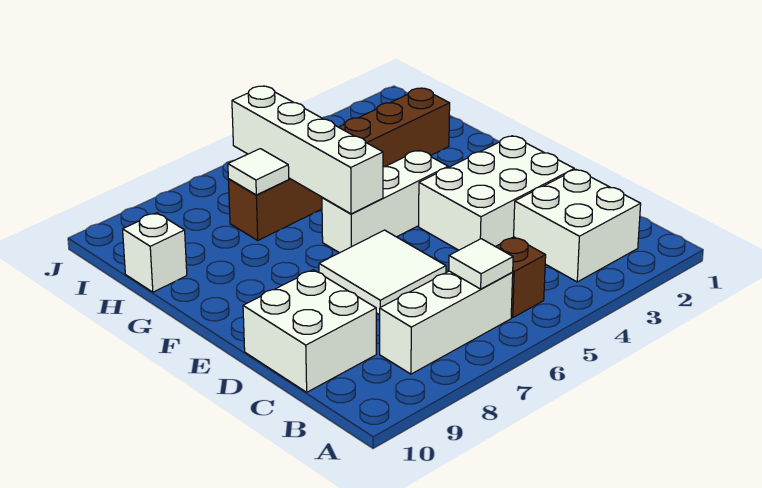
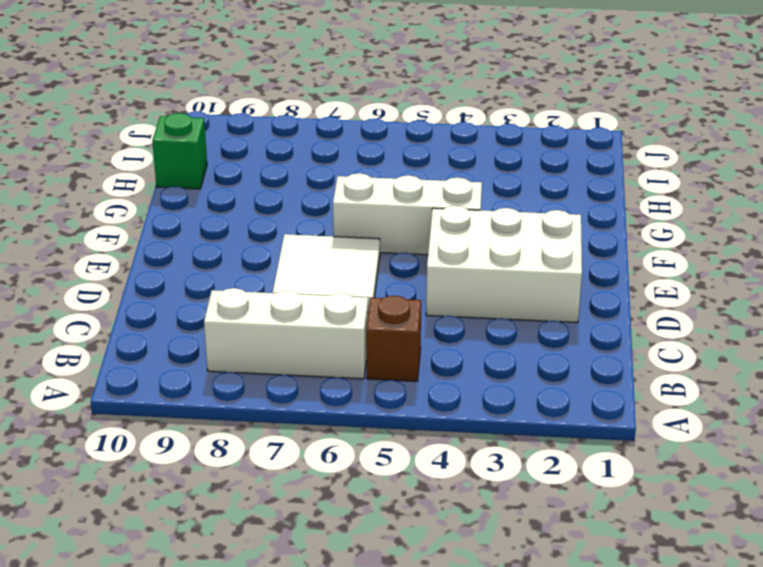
green brick H10 level 1 -> white brick H10 level 1
none -> white brick B2:C3 level 1
none -> white brick C9:D10 level 1
none -> brown brick H2:H7 level 1

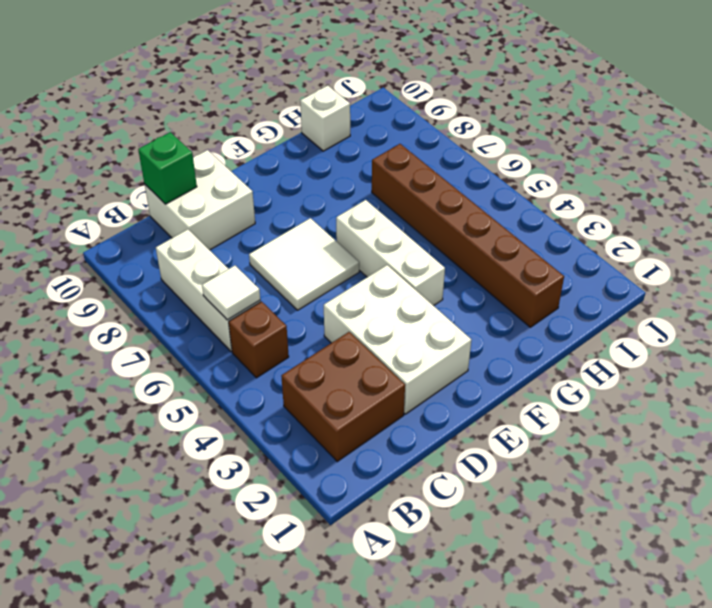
brown brick B2:C3 level 1 -> white brick B2:C3 level 1
green brick C10 level 2 -> none
none -> white brick F6:I6 level 2
none -> white tile H7 level 2

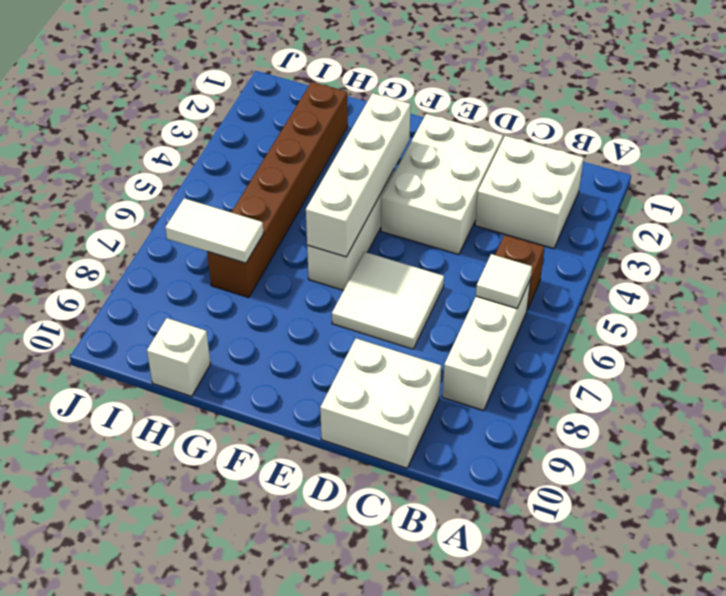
white brick F3:F6 level 2 -> white brick F6:I6 level 2
white tile H7:I7 level 2 -> white tile H7 level 2

